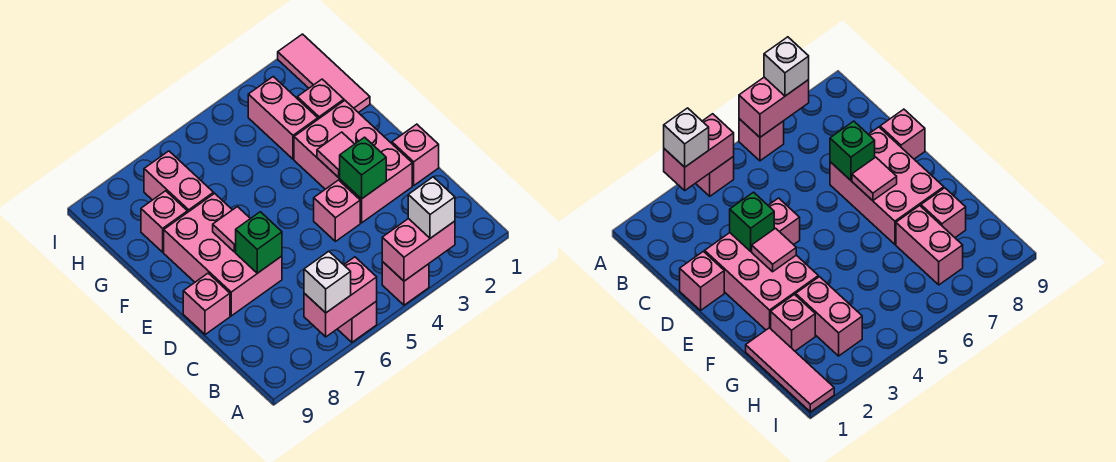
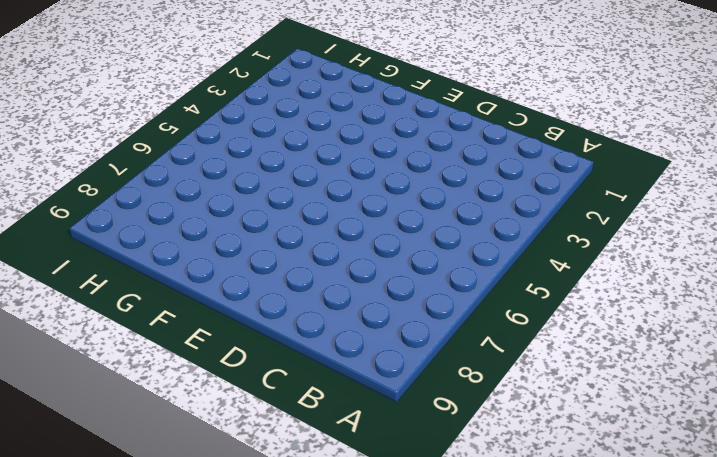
none -> pink brick A4 level 1
none -> pink brick A6 level 1
none -> pink brick D1 level 1

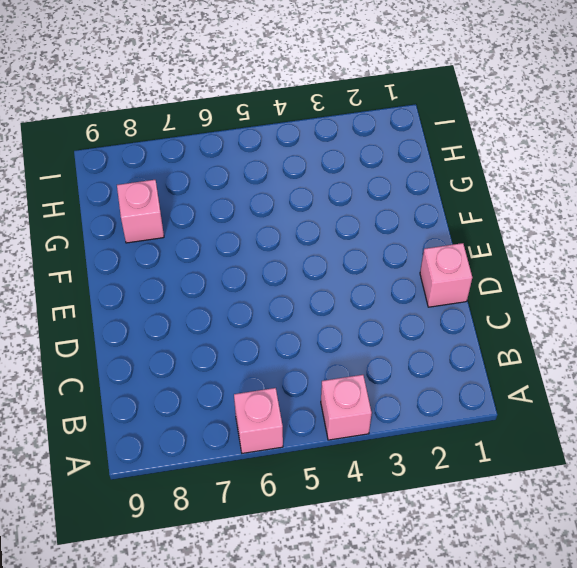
none -> pink brick D2:F3 level 1
none -> pink brick D4 level 1
none -> pink brick D7:F8 level 1

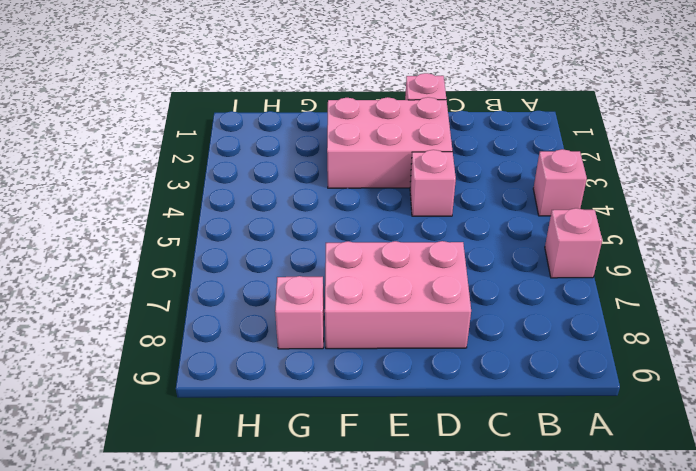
none -> pink brick D9 level 1
none -> pink tile G1:I1 level 1
none -> pink brick G2 level 1

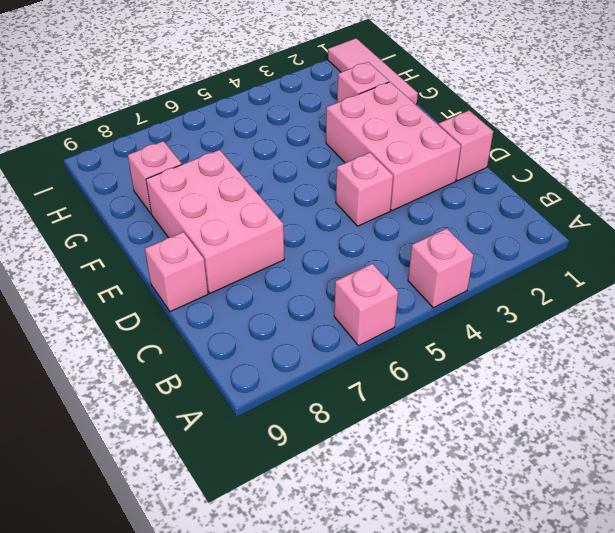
none -> pink brick G3:H3 level 1
none -> pink brick G7:H7 level 1
none -> pink brick A3:A4 level 2

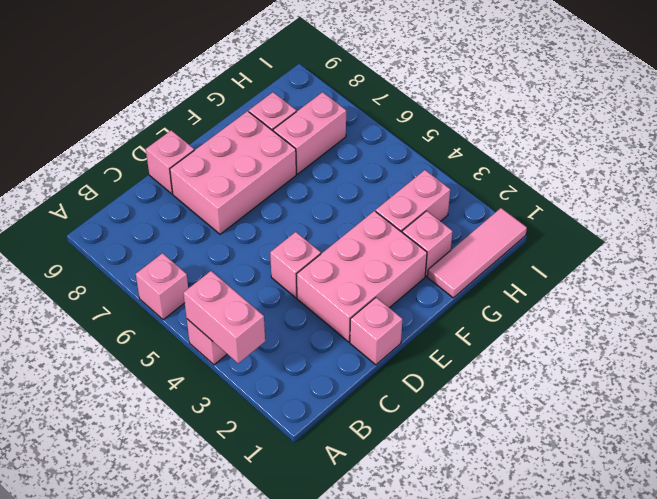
none -> pink brick A6:A7 level 2
none -> green brick D3 level 2
none -> green brick D7 level 2

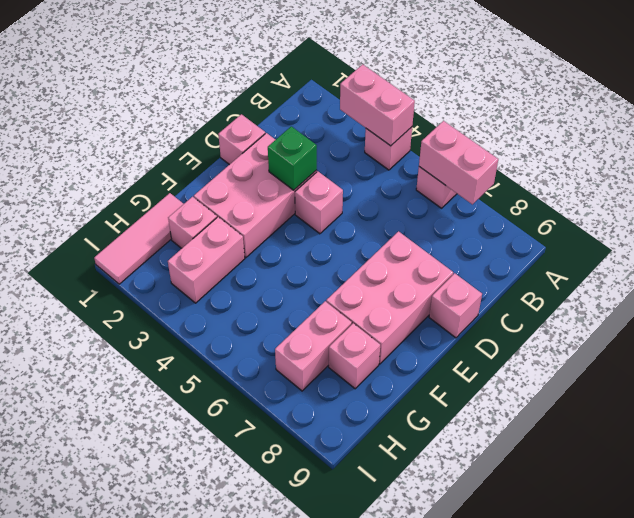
none -> green brick D7 level 2
none -> pink tile E3 level 2
none -> pink tile E7 level 2

